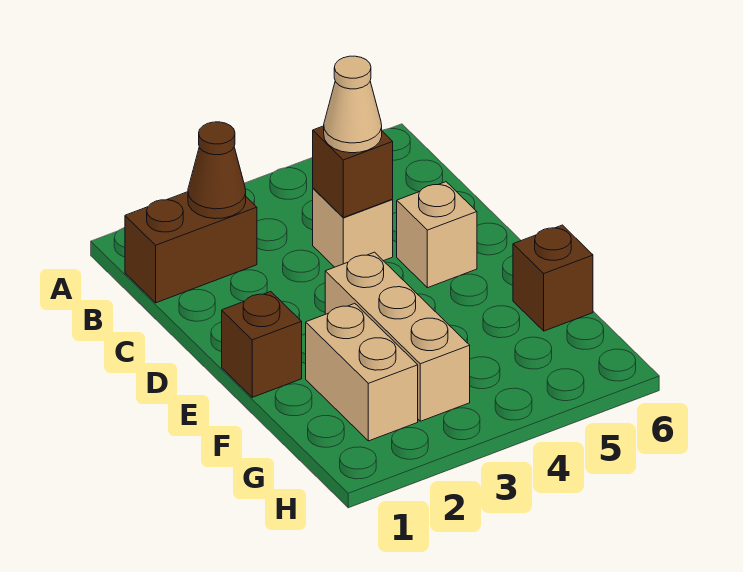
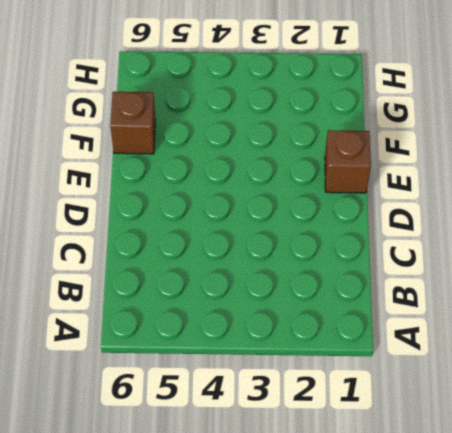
none -> brown brick B1:B2 level 1
none -> tan brick C4 level 1

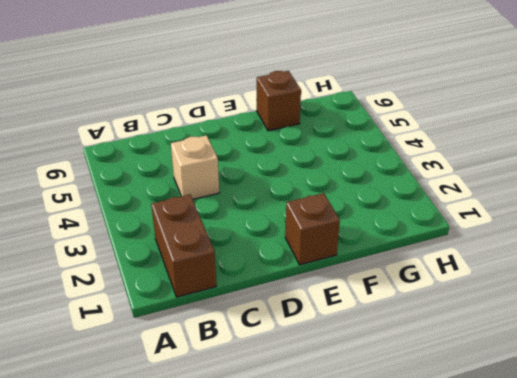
none -> tan brick D5 level 1
none -> tan brick E3:G3 level 1

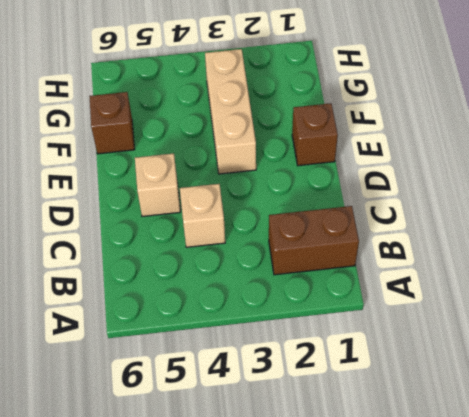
none -> tan brick F2:G2 level 1
none -> brown cone B2 level 2

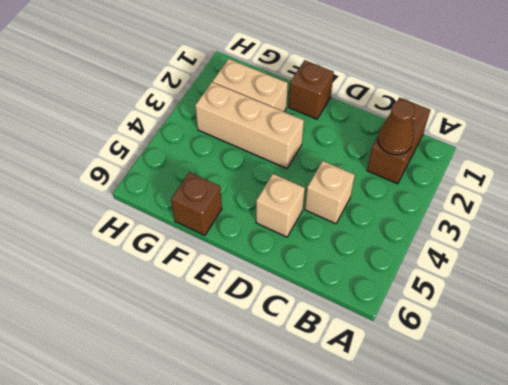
none -> brown brick C4 level 2
none -> tan cone C4 level 3

